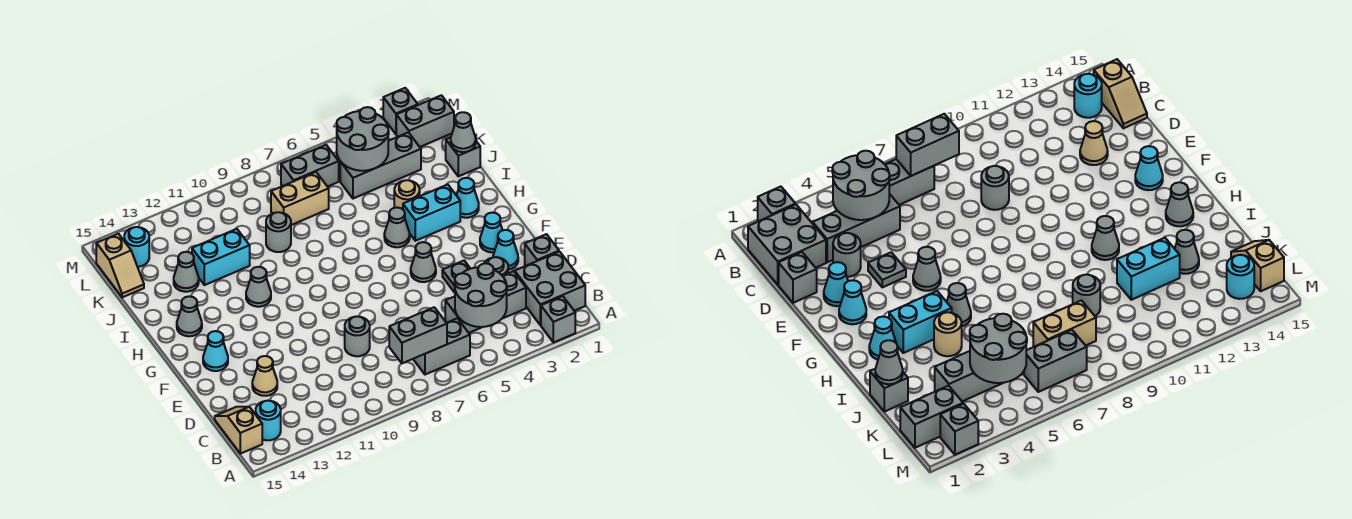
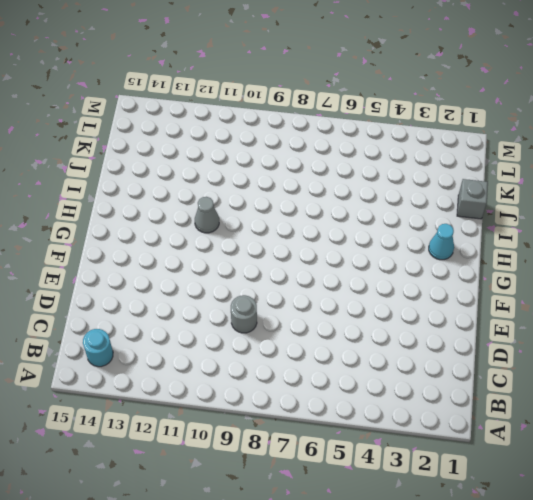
none -> grey brick A2 level 1
none -> grey brick B1:C2 level 1
none -> grey brick B6:B7 level 1
none -> tan slope B15:C15 level 1 top B

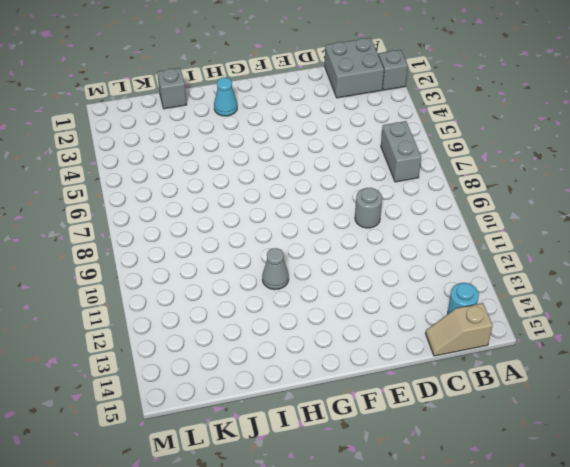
none -> grey brick C3:C5 level 1
none -> grey brick D1 level 1
none -> grey round brick D3 level 1
none -> tan cone D13 level 1

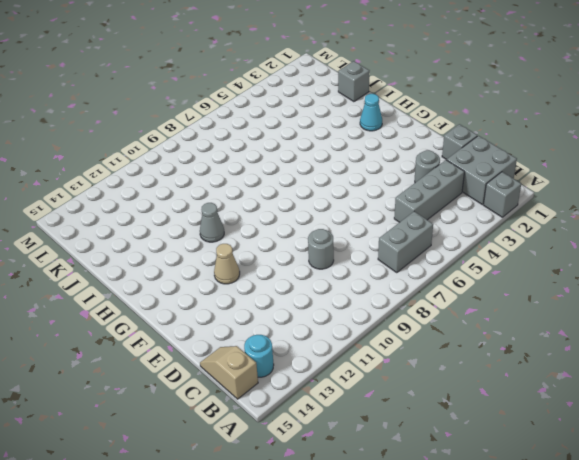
tan cone F12 level 1 -> tan cone D13 level 1
none -> cyan cone E2 level 1
none -> grey plate E4 level 1
none -> cyan cone F2 level 1
none -> grey cone F5 level 1

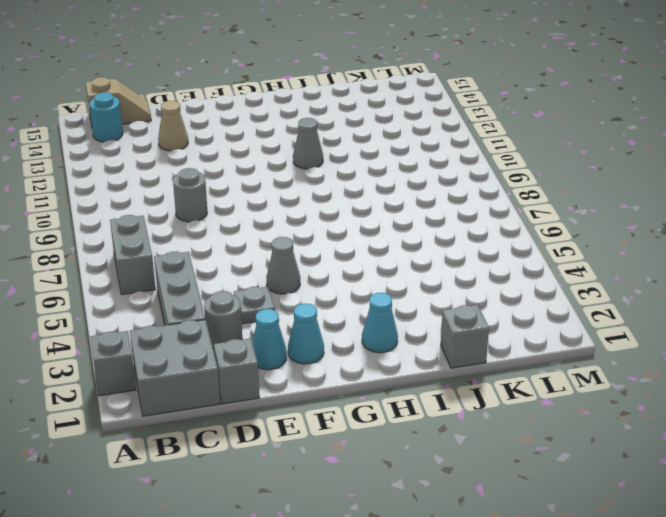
none -> cyan cone F14 level 1
none -> cyan brick H3:H4 level 1
none -> grey cone H5 level 1
none -> grey cone H14 level 1

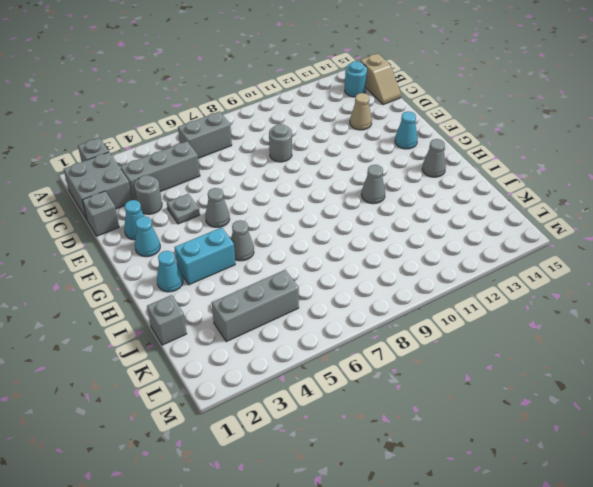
none -> tan round brick I4 level 1
none -> grey round brick J9 level 1
none -> cyan brick J11:J12 level 1
none -> grey cone J13 level 1

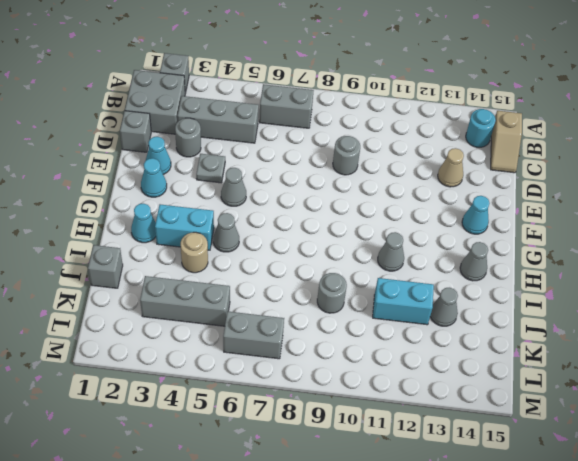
none -> tan brick K7:K8 level 1
none -> tan slope K15:L15 level 1 top L
none -> grey brick L1:L2 level 1
none -> cyan round brick L14 level 1

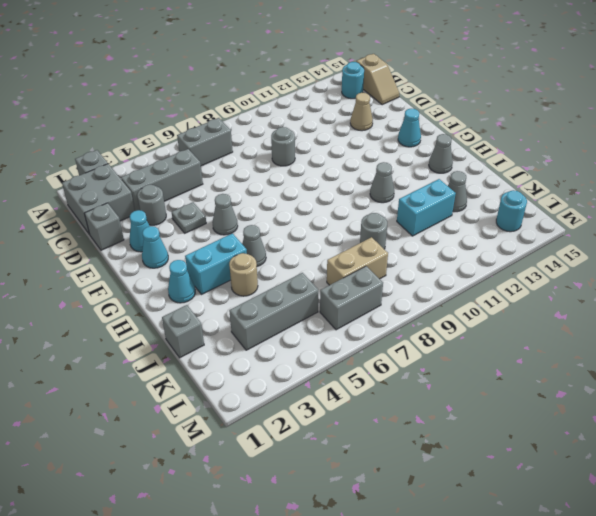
none -> tan slope K15:L15 level 1 top L
none -> grey brick L1:L2 level 1
none -> grey brick M2 level 1
none -> grey round brick B4:C5 level 2

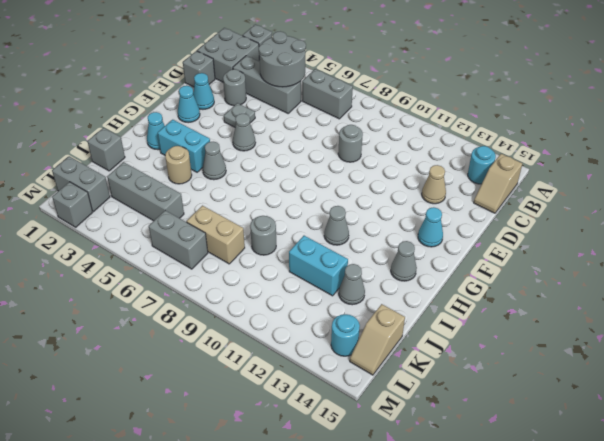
tan slope K15:L15 level 1 top K -> tan slope K15:L15 level 1 top L
none -> grey brick B7:B8 level 2
none -> grey cone J1 level 2
none -> grey round brick K4:L5 level 2

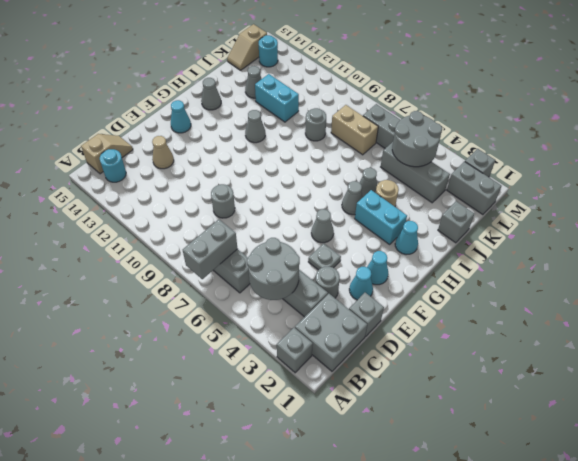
grey brick A7:B7 level 2 -> grey brick B7:B8 level 2
grey cone I5 level 1 -> grey cone J1 level 2

